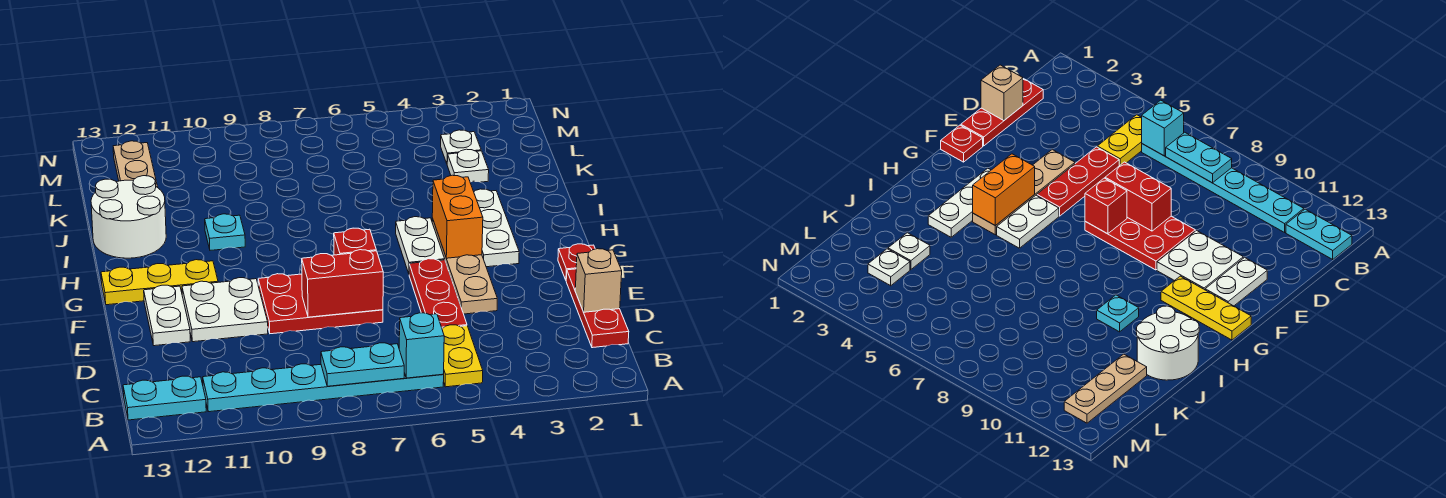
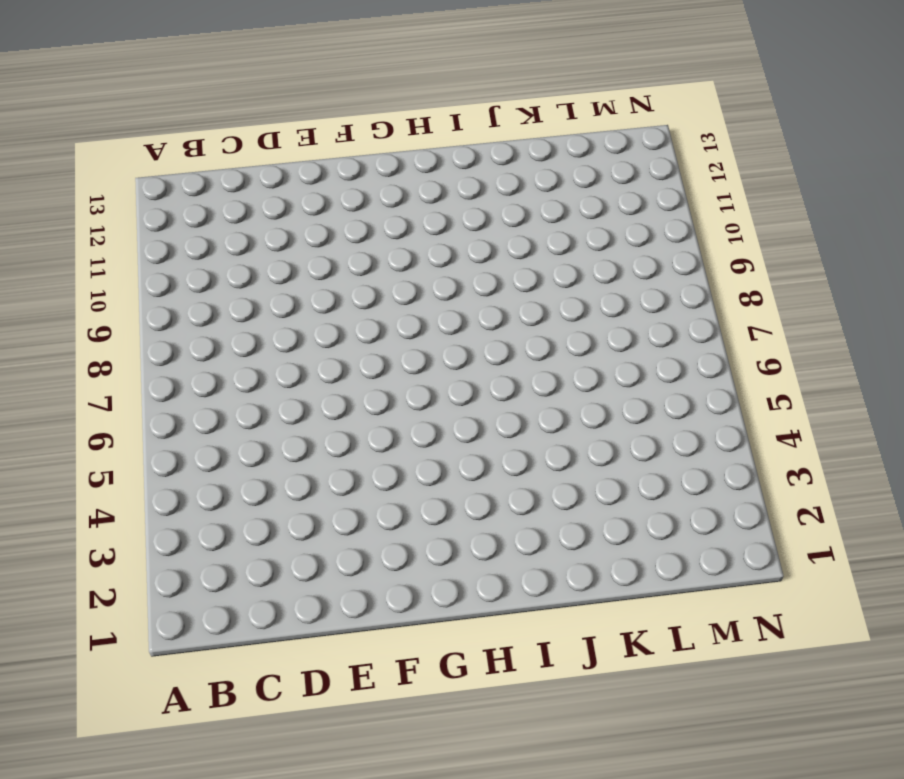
none -> yellow plate B5:C5 level 1
none -> cyan plate B6:B11 level 1
none -> cyan plate B12:B13 level 1

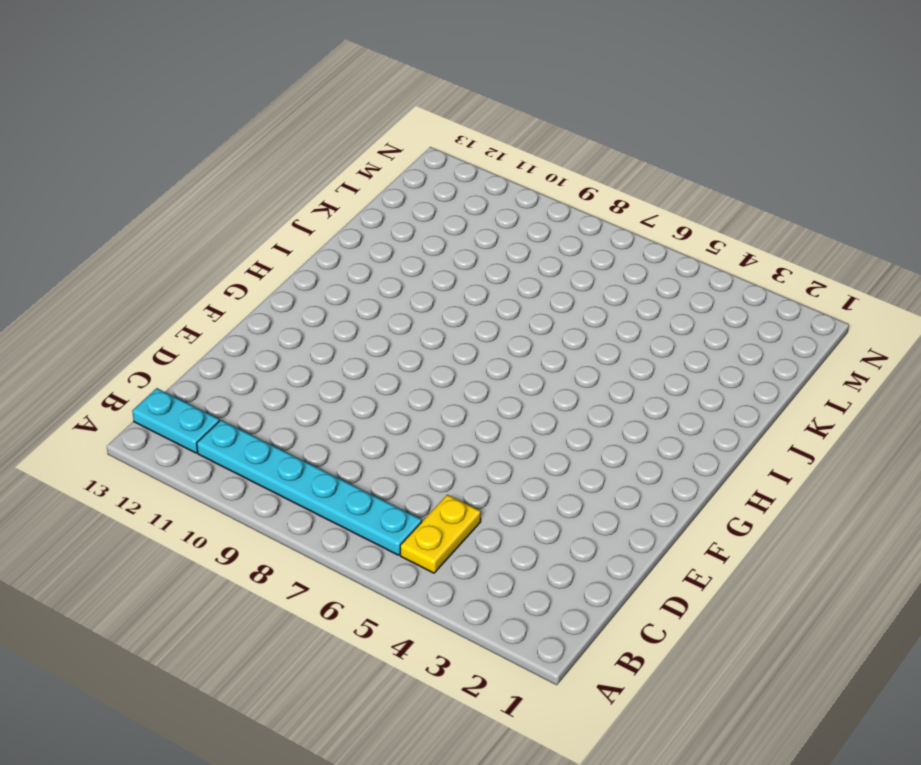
none -> red plate C1:E1 level 1
none -> red plate D5:F5 level 1
none -> tan plate E4:H4 level 1

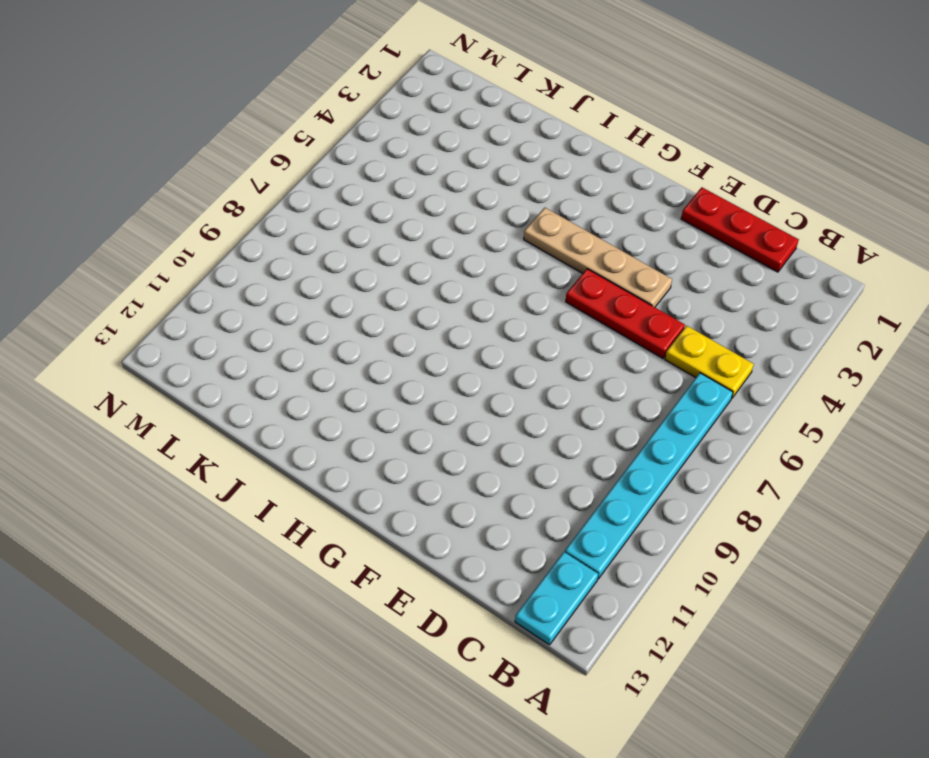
none -> red plate E7:F9 level 1
none -> white plate E10:F11 level 1
none -> white plate E12:F12 level 1

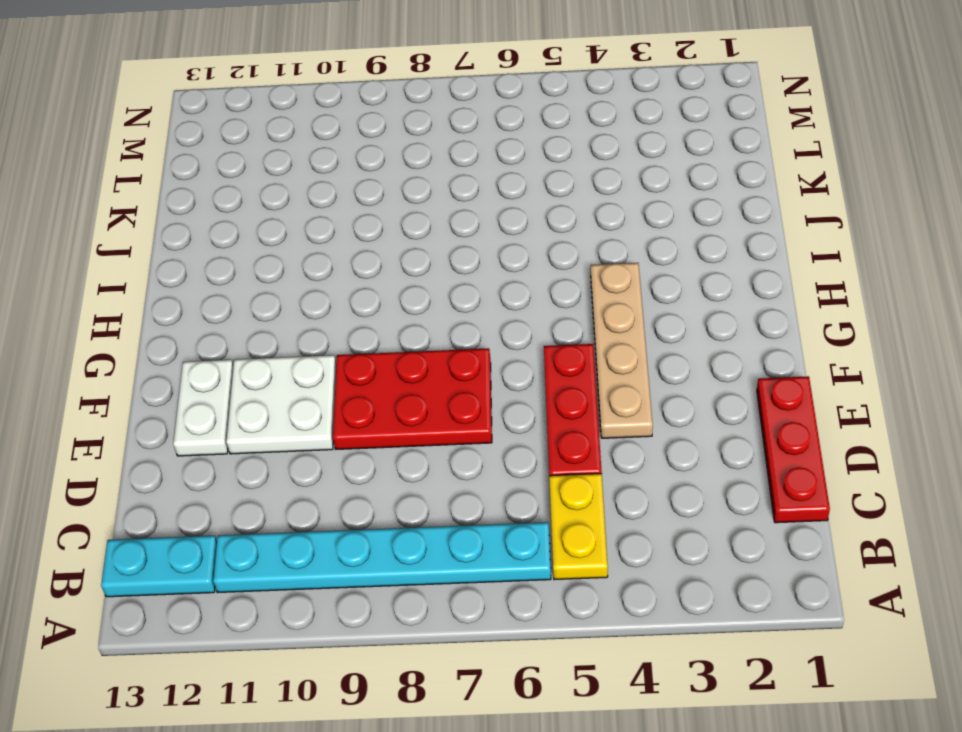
none -> red plate F1 level 1
none -> white plate G3:I3 level 1
none -> white plate G5:H5 level 1

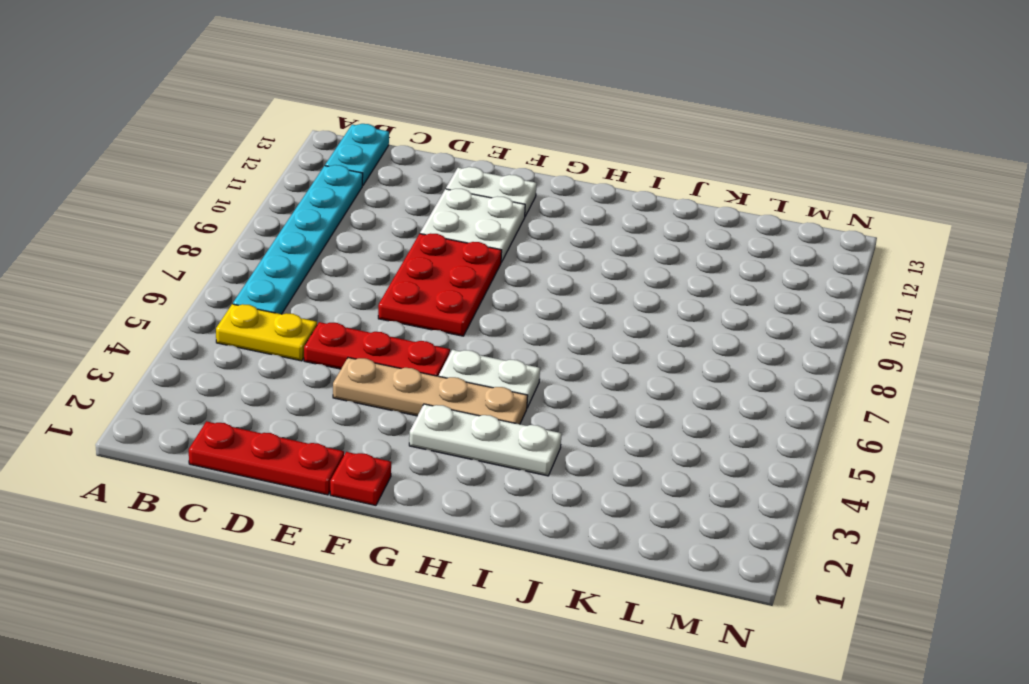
none -> yellow plate G11:G13 level 1
none -> cyan plate I10 level 1
none -> white round brick I12:J13 level 1

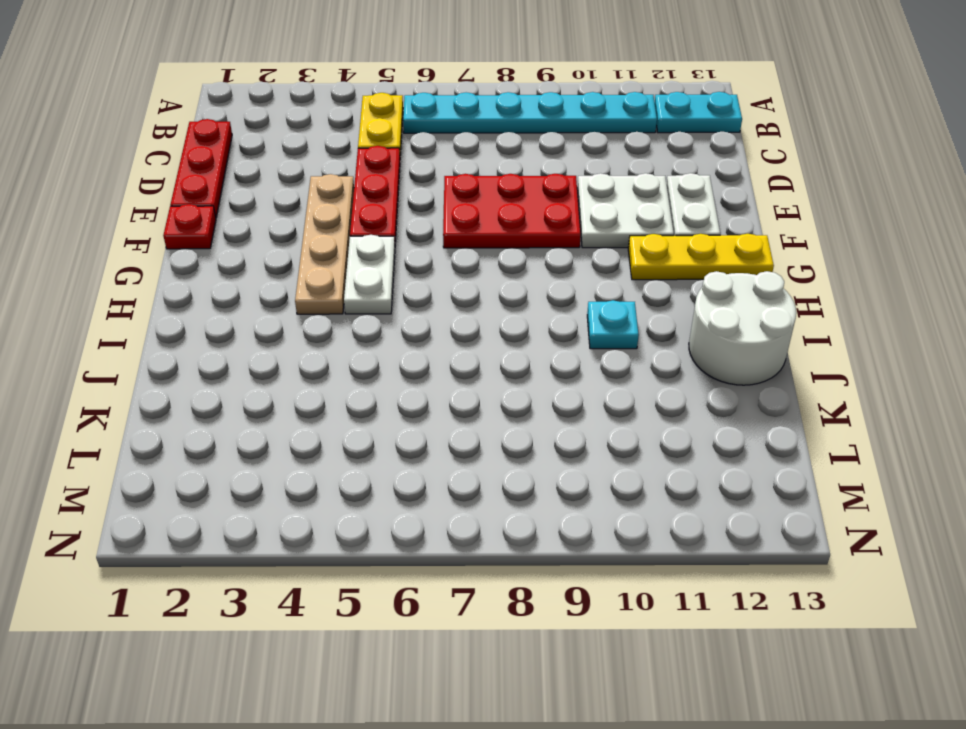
none -> white plate G3:I3 level 1
none -> white plate K3 level 1
none -> tan plate K12:M12 level 1

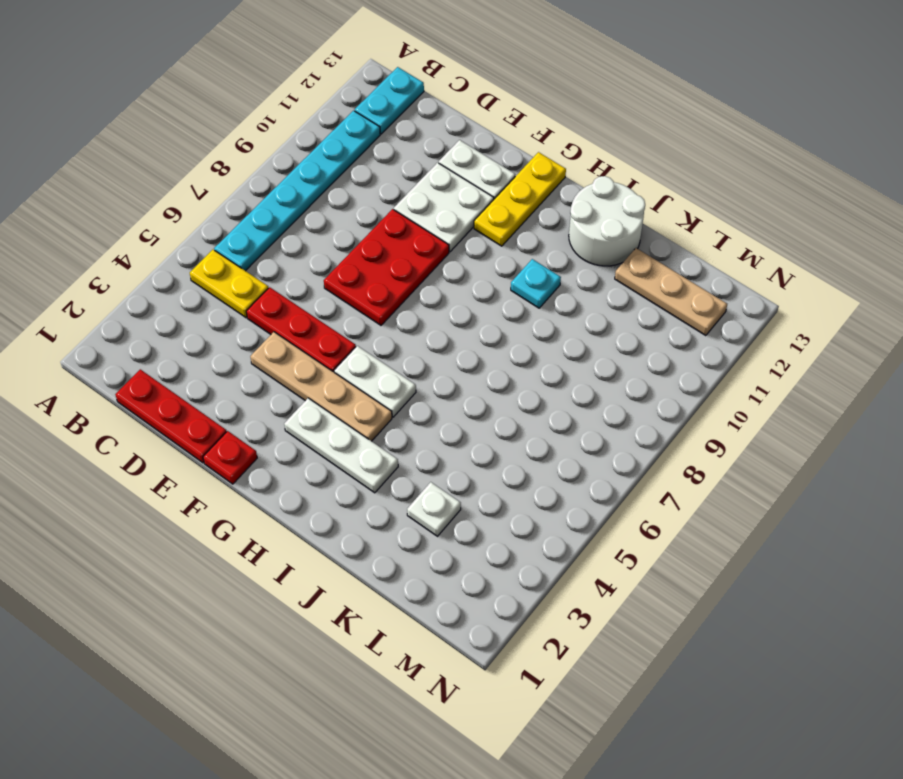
none -> white plate L3 level 1
none -> cyan brick B6 level 2
none -> cyan plate B7:B8 level 2

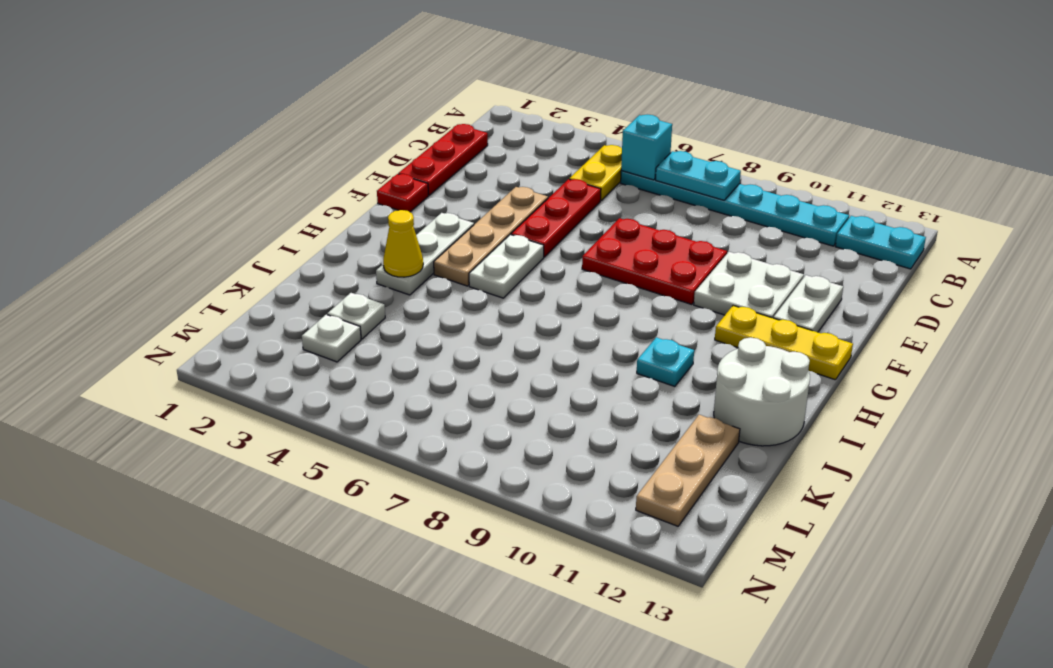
yellow cone I3 level 2 -> none
none -> tan brick D1 level 2
none -> red brick E7:E8 level 2
none -> red brick F7 level 2

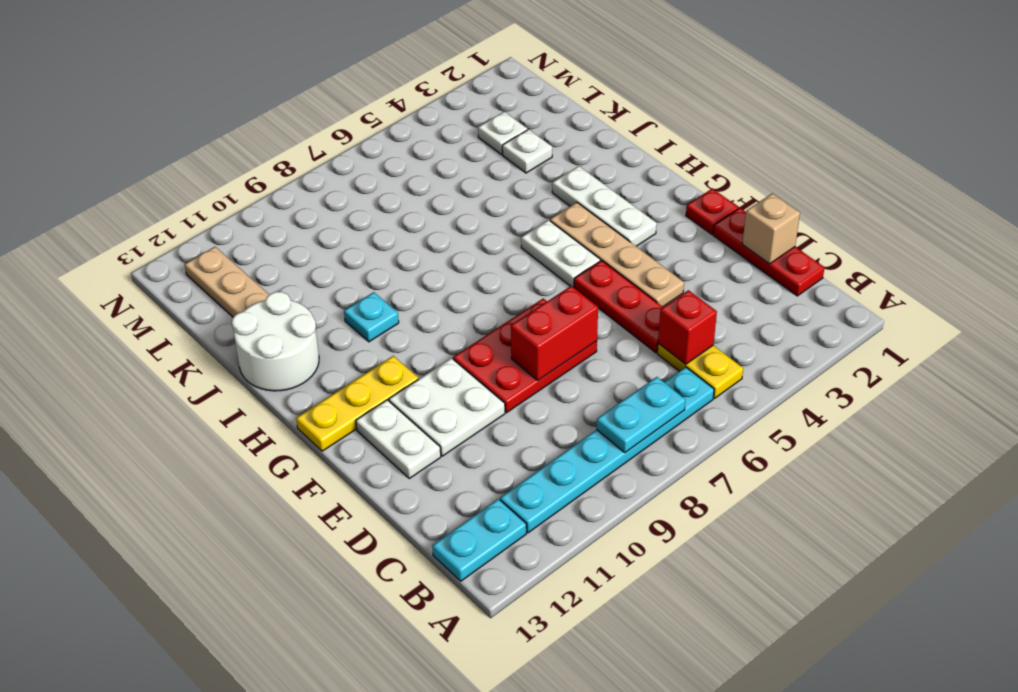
red brick C5 level 2 -> red brick F7 level 2
none -> cyan brick B6 level 2
none -> orange brick G4:H4 level 2

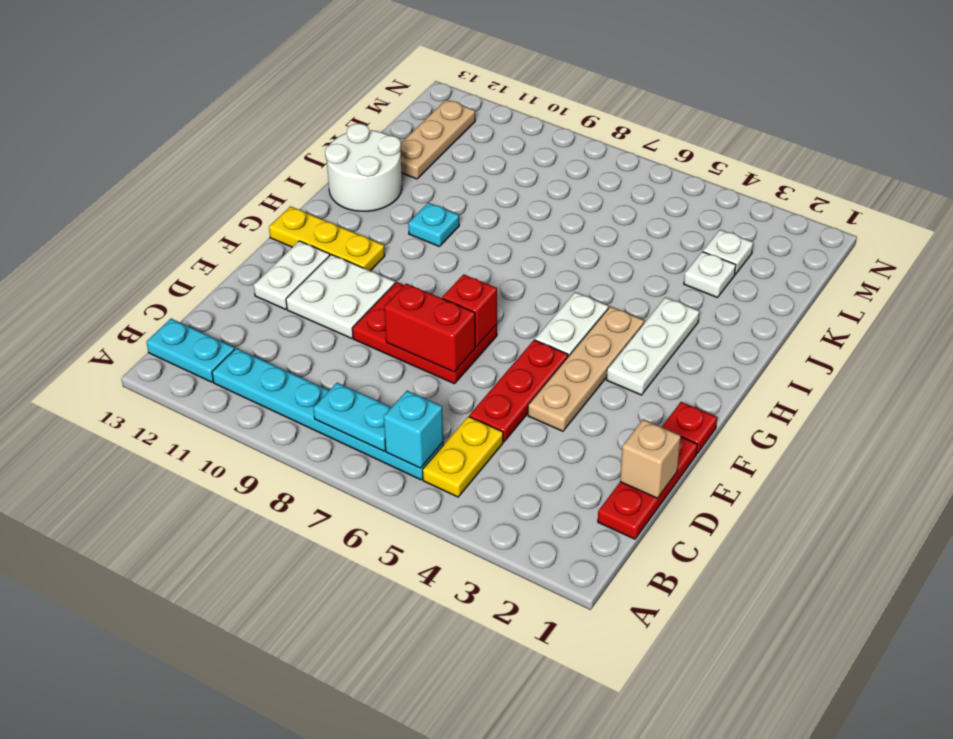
none -> orange brick G4:H4 level 2

